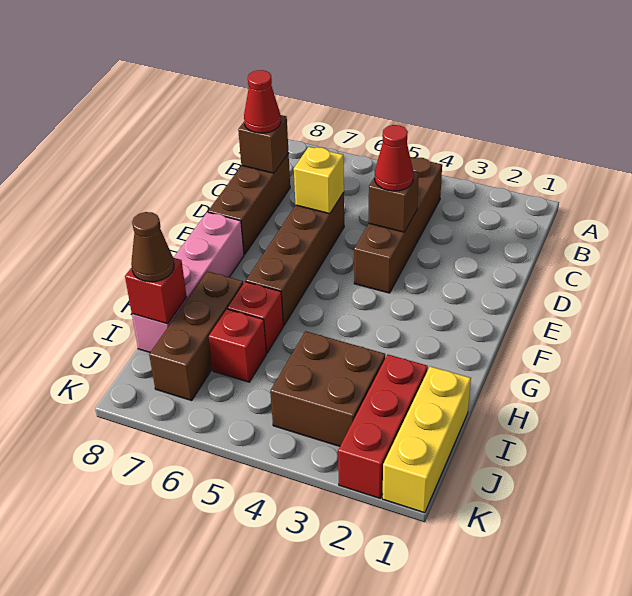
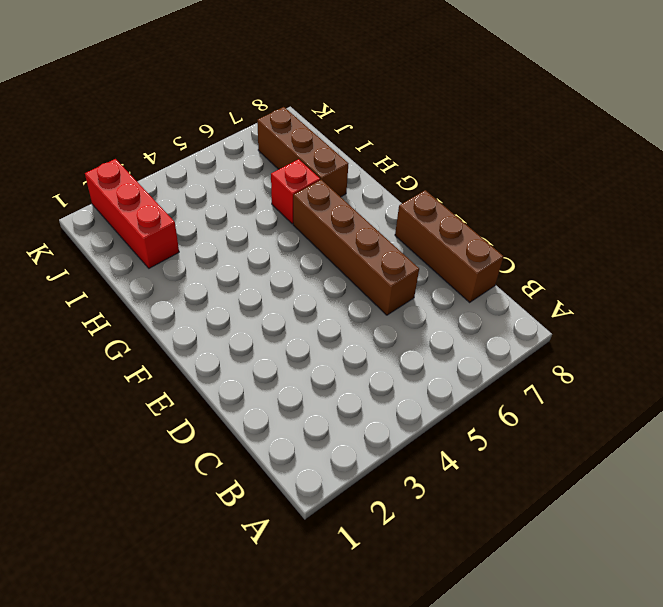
none -> brown brick B4:E4 level 1
none -> pink brick F8:I8 level 1
none -> yellow brick I1:K1 level 1

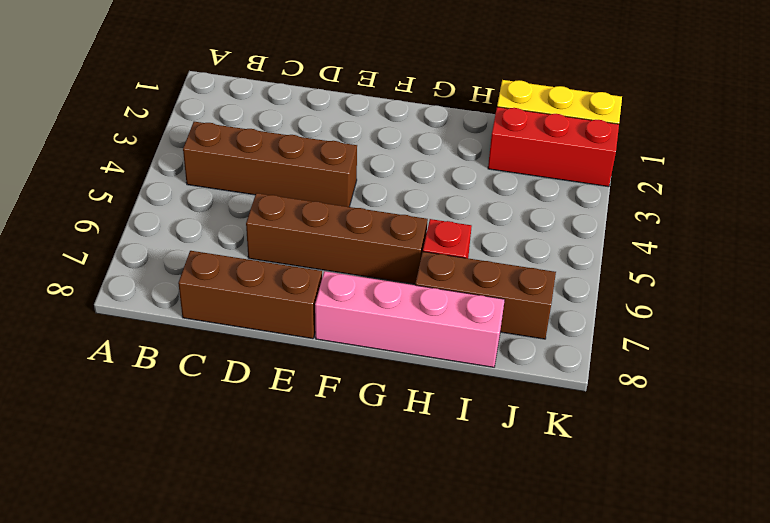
none -> brown brick I3:J4 level 1
none -> red brick I6 level 1
none -> brown brick C8 level 2

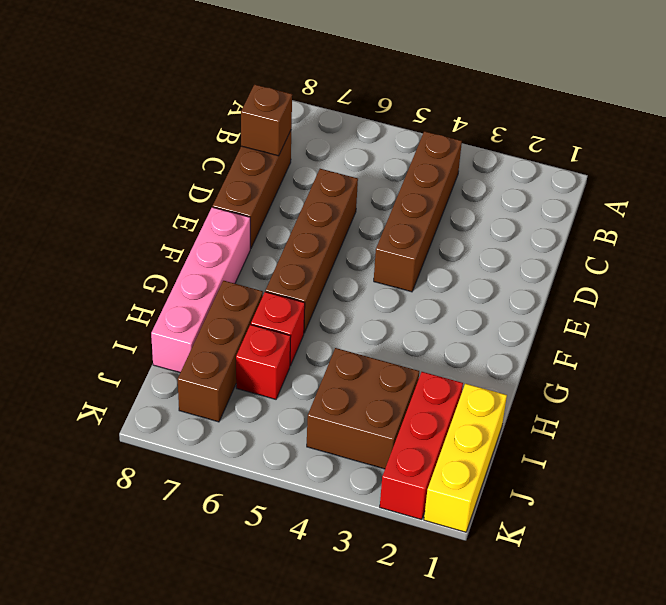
none -> brown brick D4 level 2
none -> yellow brick D6 level 2
none -> red brick I8 level 2

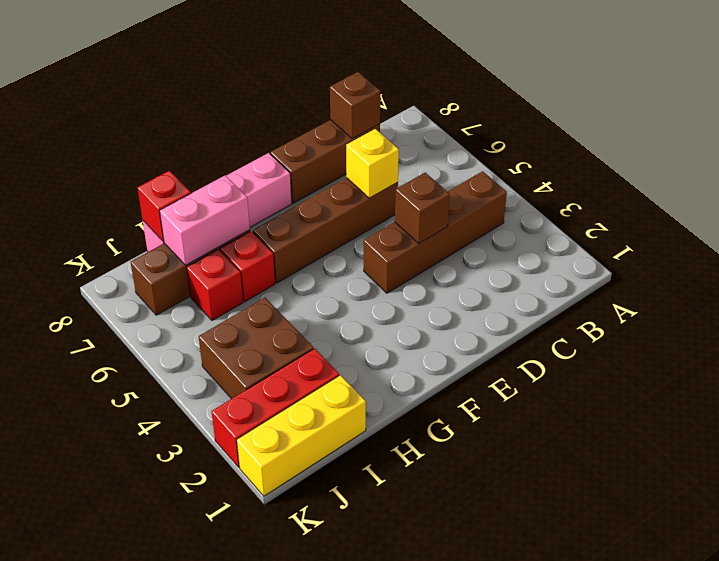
pink brick H7:I7 level 2 -> none
none -> red cone C8 level 3
none -> red cone D4 level 3
none -> brown cone I8 level 3

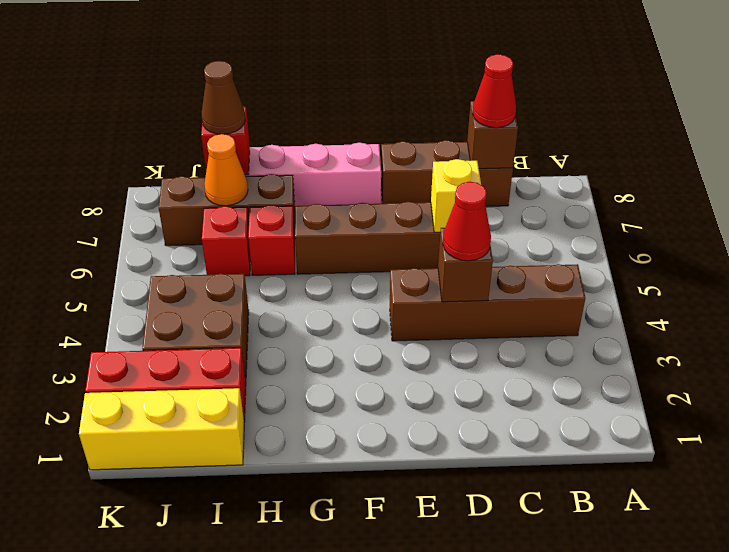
orange cone I7 level 2 -> none

